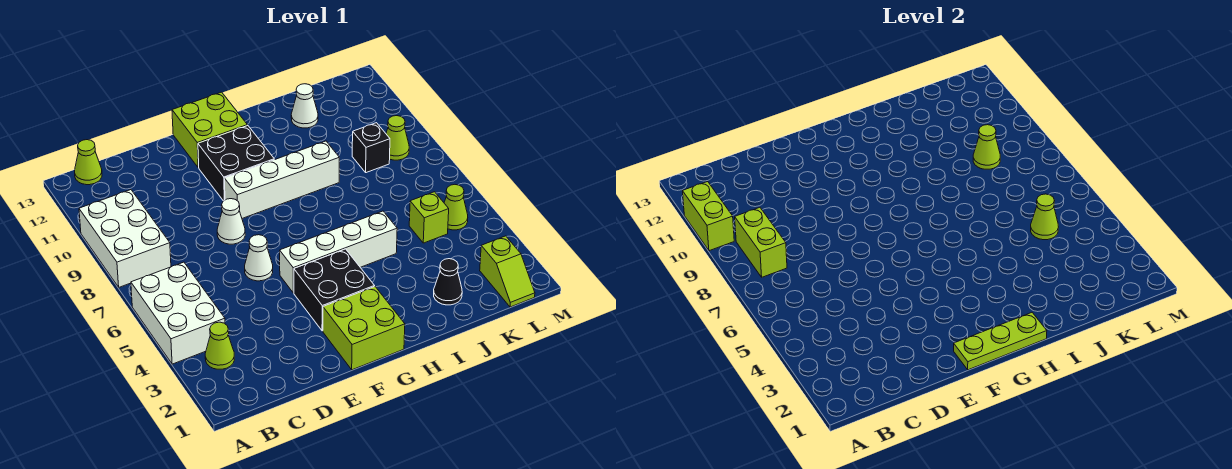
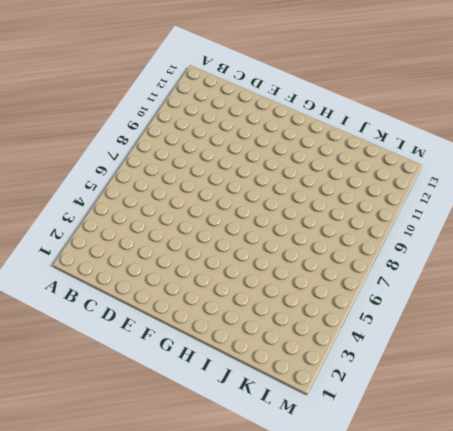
none -> white brick A4:B6 level 1
none -> white brick A8:B10 level 1
none -> lime cone B3 level 1

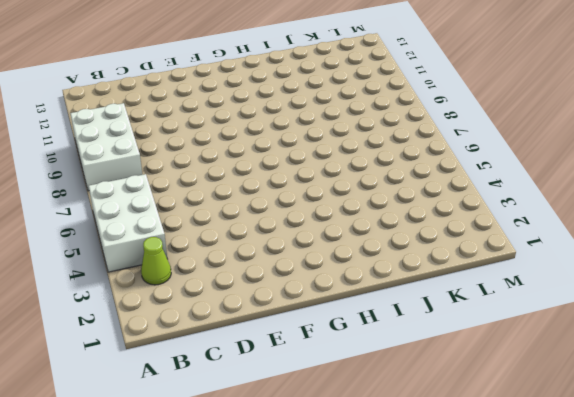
none -> lime cone B13 level 1
none -> white cone E6 level 1
none -> white cone E8 level 1

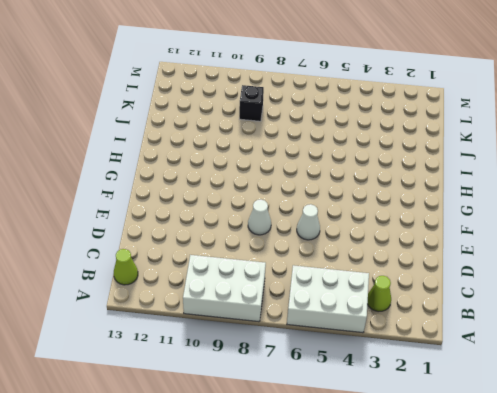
none -> lime brick F1:G2 level 1
none -> black brick F3:G4 level 1
none -> white brick F5:I5 level 1

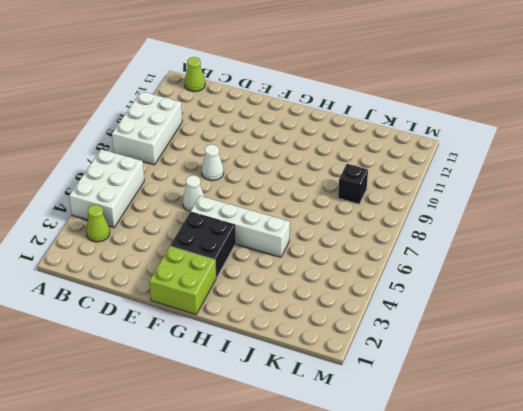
none -> white brick F9:I9 level 1
none -> black brick F10:G11 level 1
none -> lime brick F12:G13 level 1

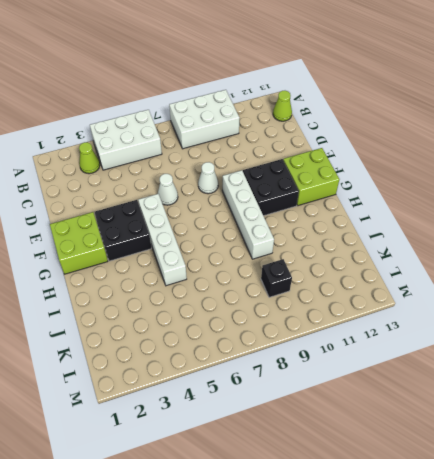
none -> black cone J2 level 1
none -> white cone J12 level 1
none -> lime brick K5 level 1

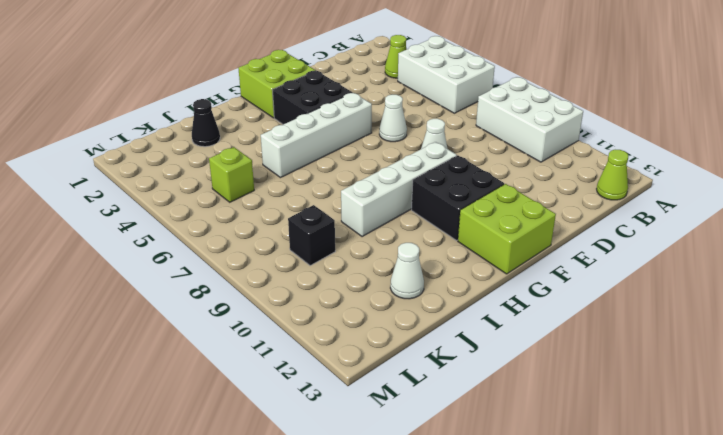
none -> lime slope L1:L2 level 1 top 2
none -> lime cone L5 level 1
none -> lime cone L9 level 1

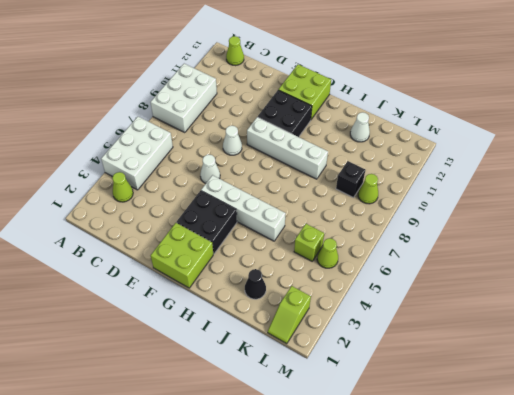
none -> lime brick A10:A11 level 2
none -> lime brick B8:B9 level 2
none -> lime plate F1:H1 level 2

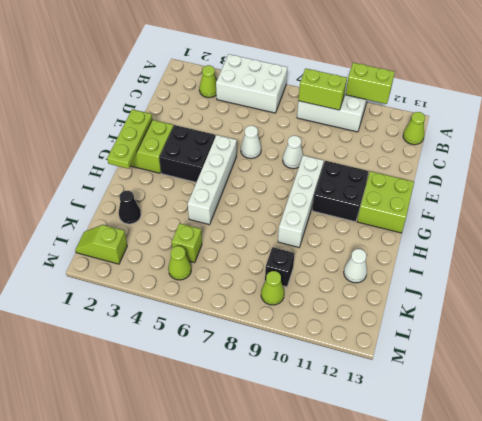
none -> lime cone K5 level 2
none -> lime cone K9 level 2

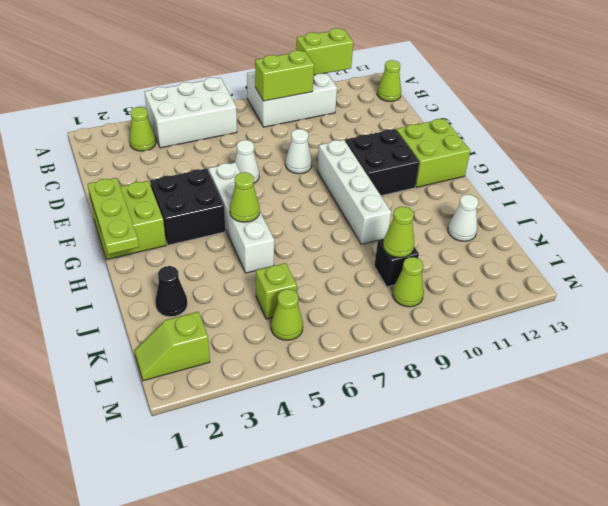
lime cone H5 level 2 -> lime cone K5 level 2

